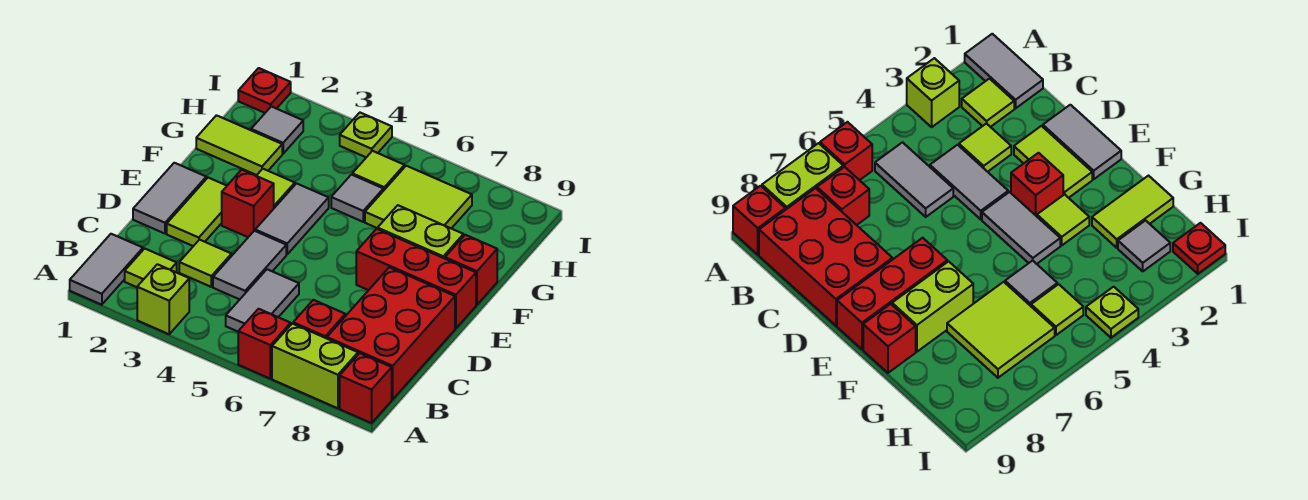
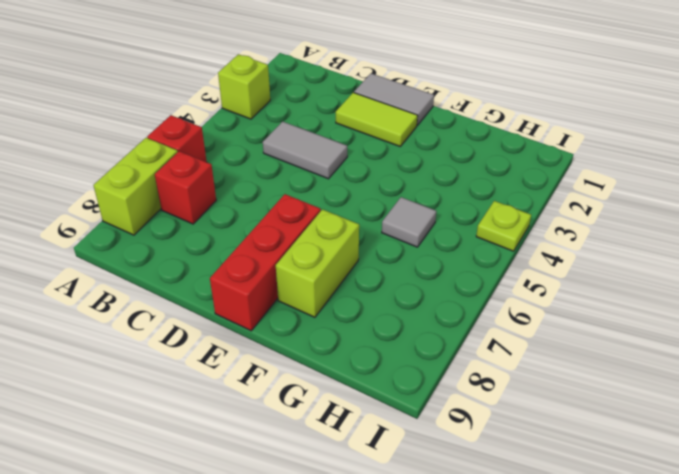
none -> grey tile A1:B1 level 1
none -> red brick A9 level 1
none -> lime tile B2 level 1

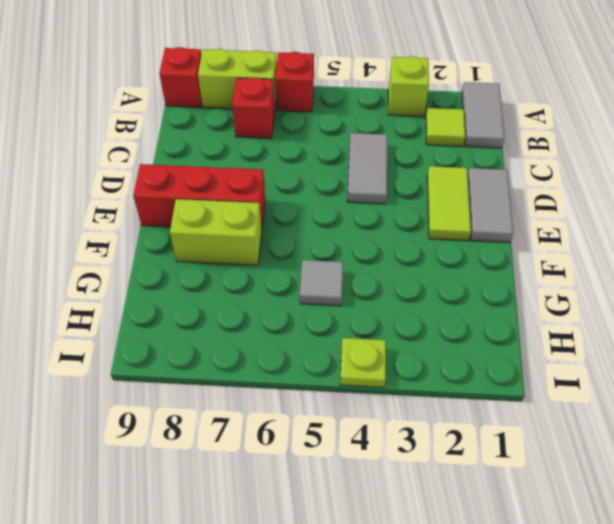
none -> grey tile B5:C5 level 1
none -> red brick B8:D9 level 1
none -> lime tile C3 level 1

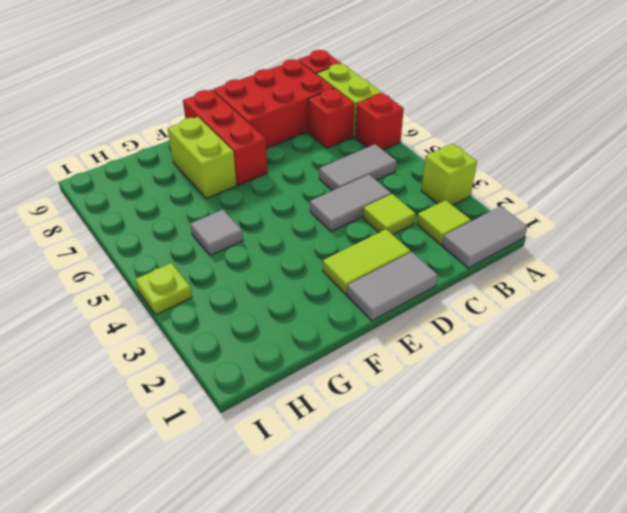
none -> red brick E3 level 1
none -> grey tile E4:F4 level 1
none -> lime tile F3 level 1

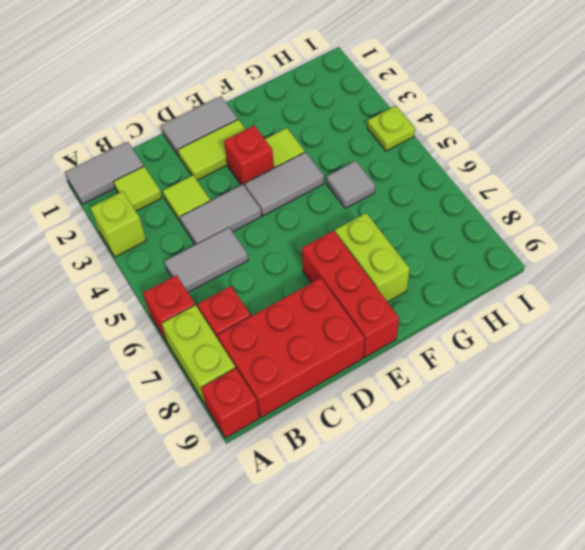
none -> red brick F9 level 1
none -> lime tile G1:G2 level 1
none -> lime tile G6:H7 level 1

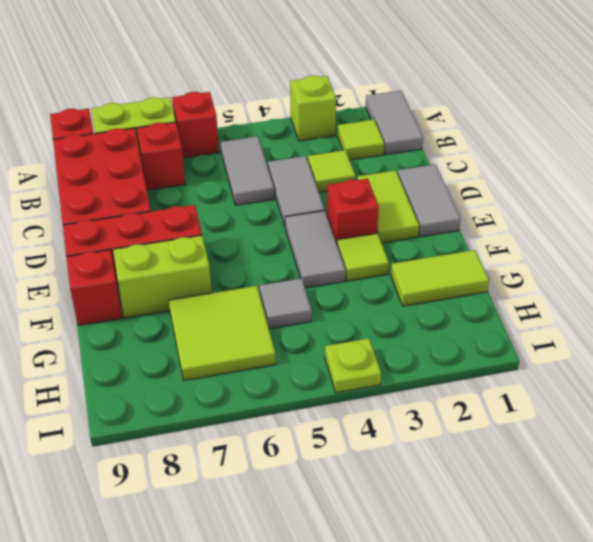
none -> grey tile H2 level 1
none -> lime tile H5 level 1
none -> red plate I1 level 1

